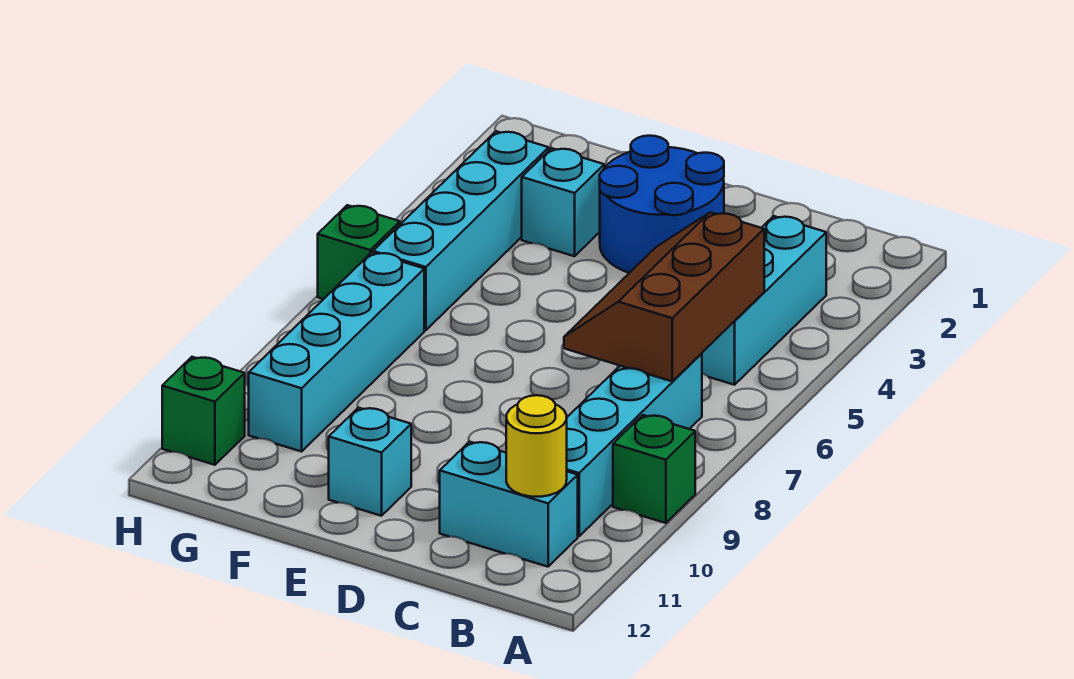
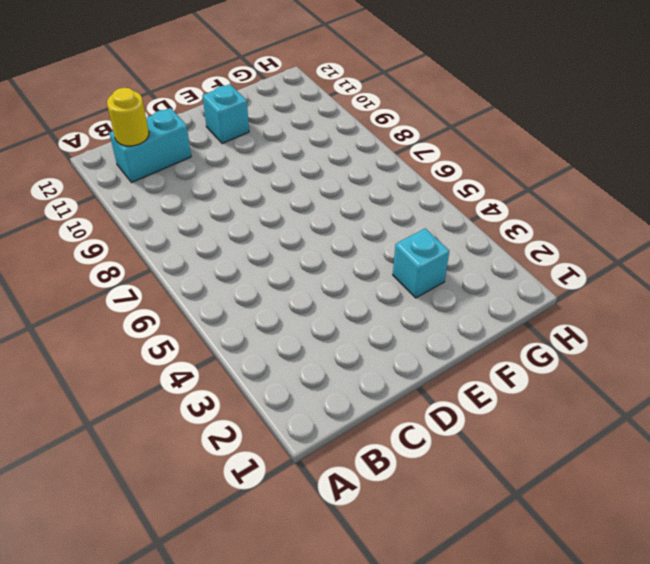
none -> green brick A9 level 1
none -> cyan brick B3:B5 level 1
none -> cyan brick B7:B10 level 1

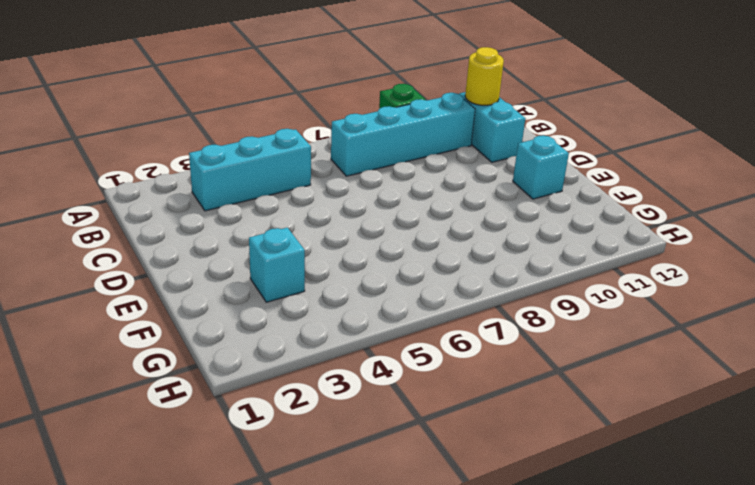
none -> blue round brick D2:E3 level 1
none -> cyan brick G3:G6 level 1
none -> cyan brick G7:G10 level 1

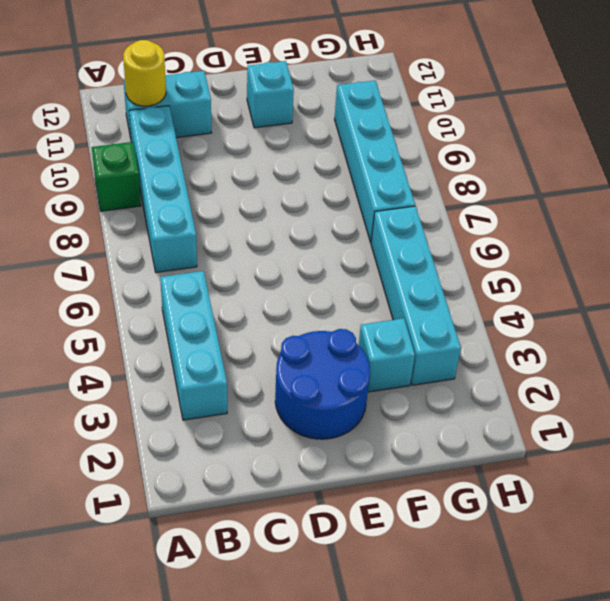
none -> green brick H6 level 1
none -> green brick H11 level 1
none -> brown slope B5:C7 level 2 top B

